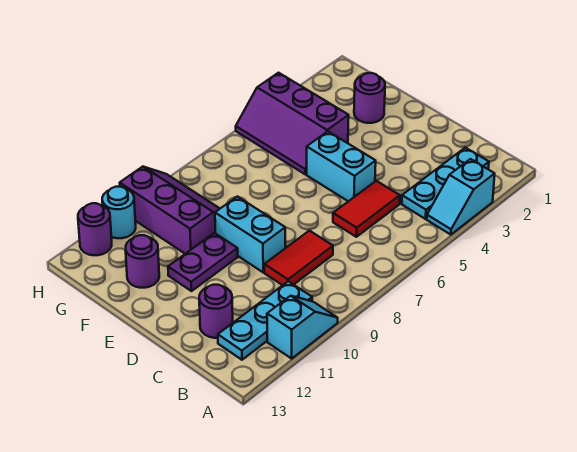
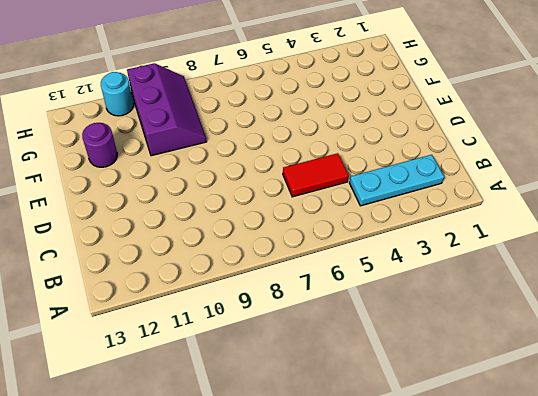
none -> cyan slope A3:A4 level 1 top 3
none -> cyan slope A10:A11 level 1 top 11
none -> cyan plate B10:B12 level 1

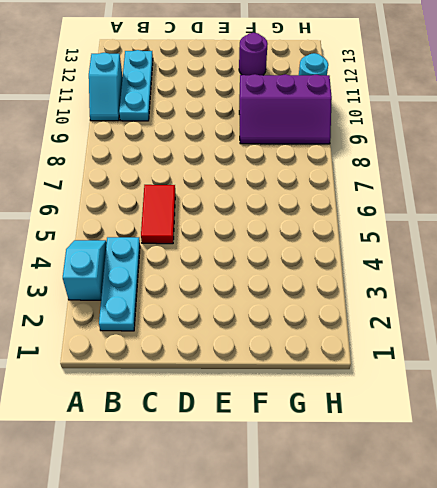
none -> red tile C8:C9 level 1
none -> purple round brick C12 level 1
none -> cyan brick D5:E5 level 1

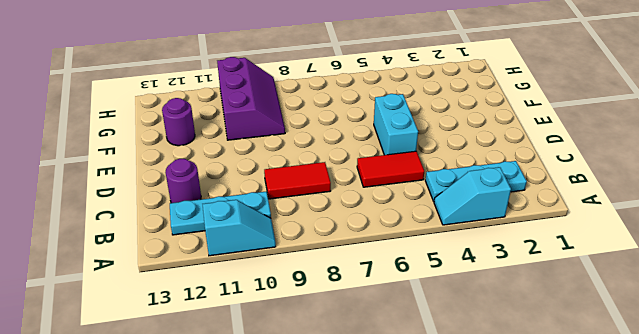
none -> cyan brick D9:E9 level 1
none -> purple plate E10:E11 level 1
none -> purple round brick F2 level 1

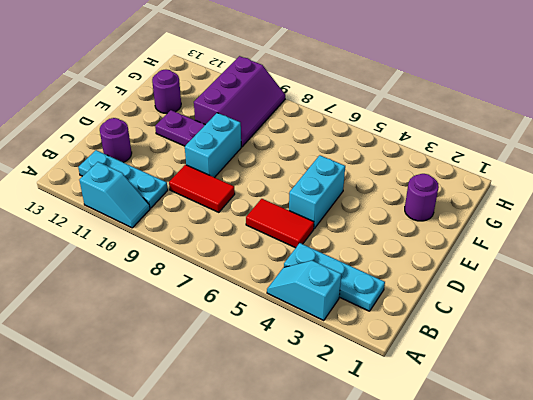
none -> purple slope F4:H5 level 1 top 4
none -> cyan round brick H11 level 1
none -> purple round brick H12 level 1

